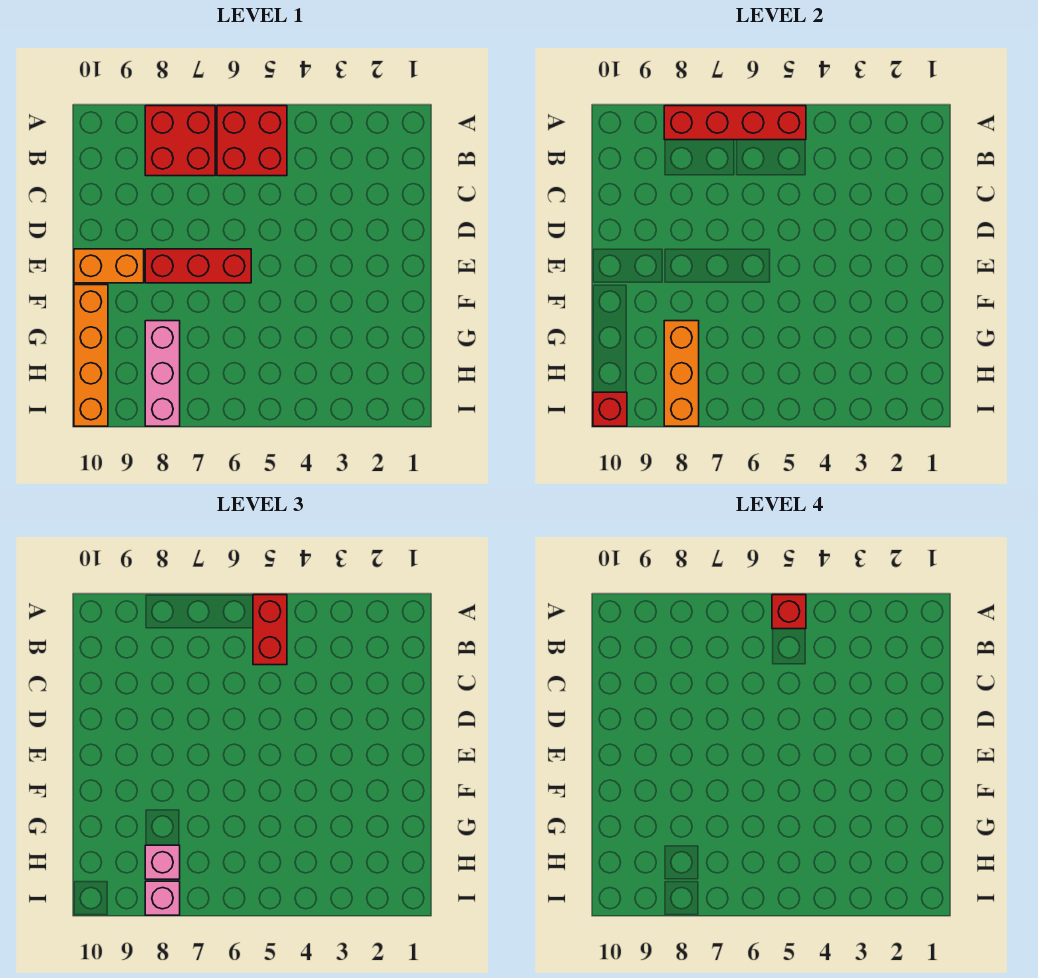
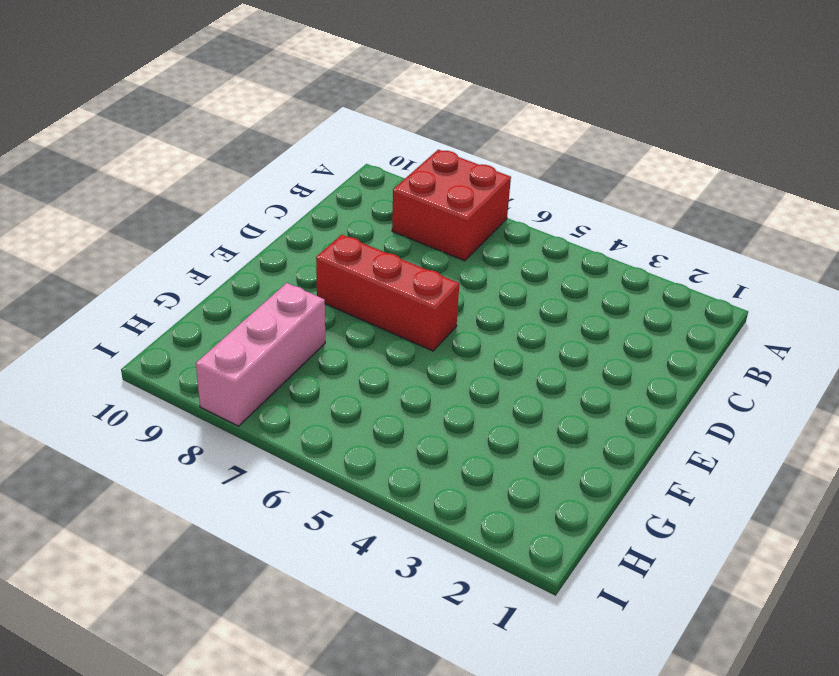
none -> red brick A5:B6 level 1
none -> orange brick E9:E10 level 1
none -> orange brick F10:I10 level 1

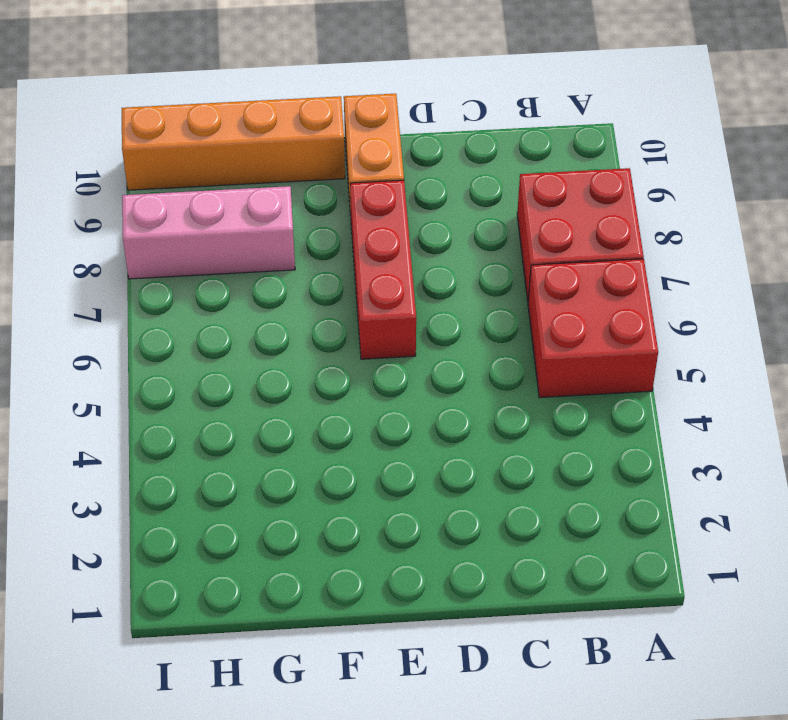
none -> red brick A5:A8 level 2
none -> orange brick G8:I8 level 2
none -> red brick I10 level 2

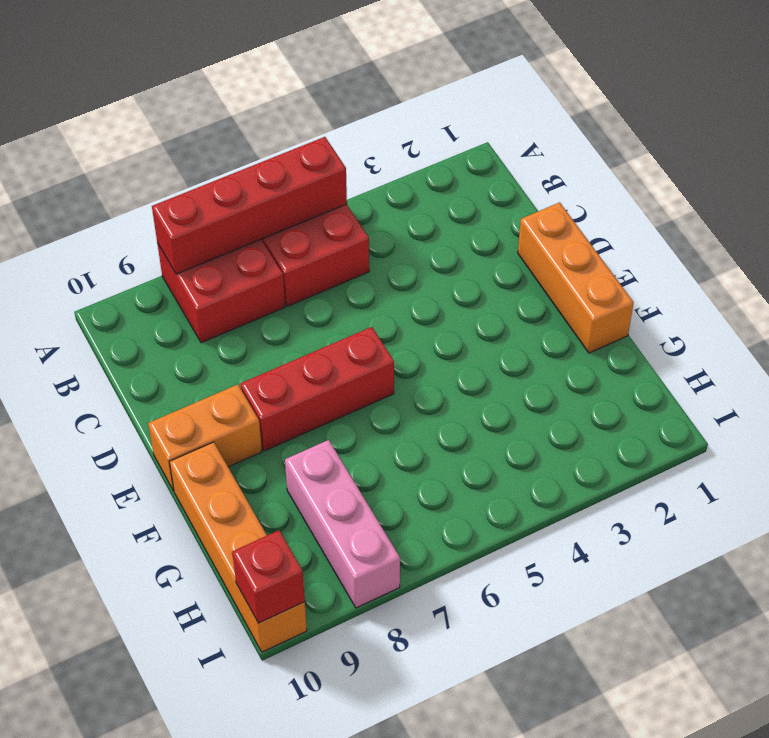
orange brick D1:F1 level 1 -> orange brick G8:I8 level 2
none -> red brick A5:B5 level 3
none -> pink brick H8 level 3
none -> pink brick I8 level 3

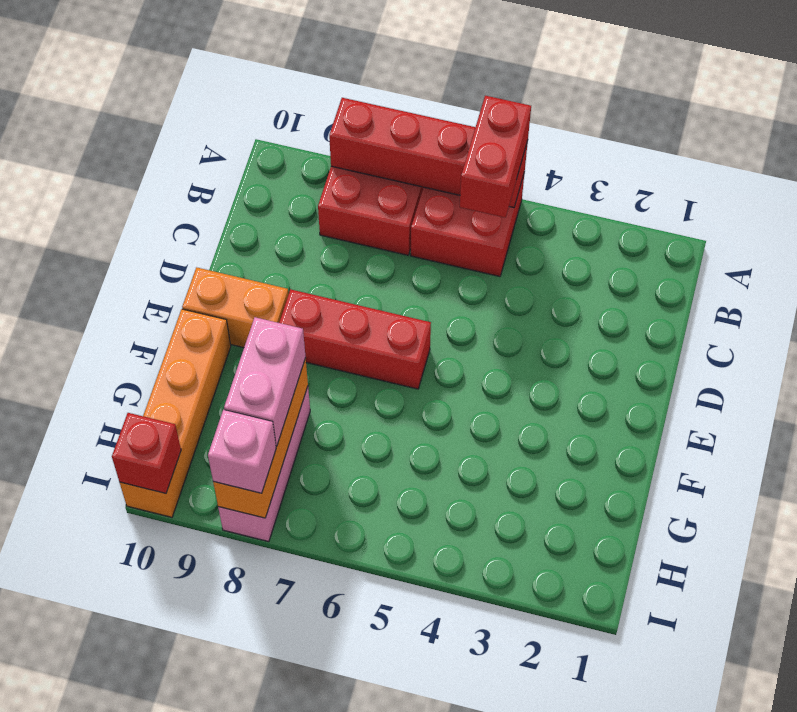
pink brick G8:H8 level 3 -> pink brick H8 level 3
none -> red brick A5 level 4

